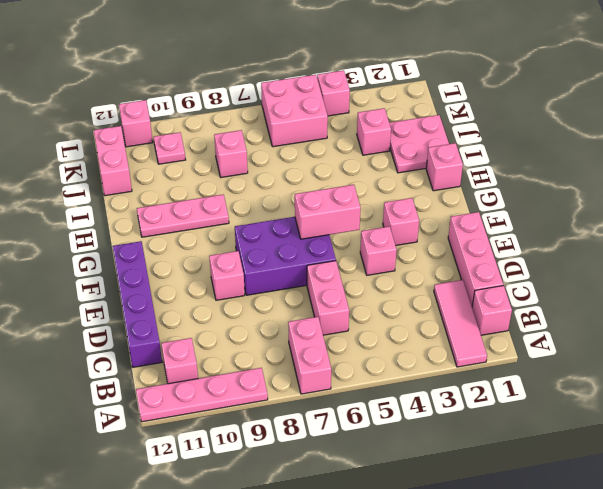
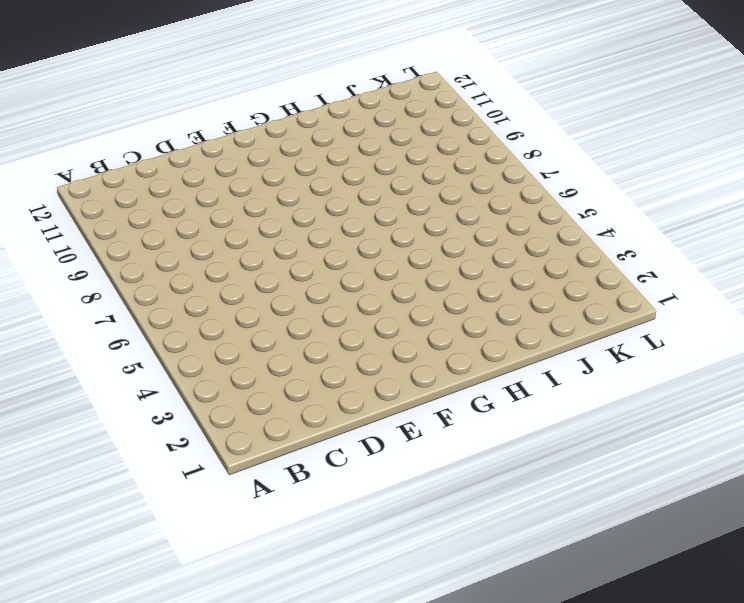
none -> pink tile A2:C2 level 1
none -> pink brick A7:B7 level 1
none -> pink plate A9:A12 level 1

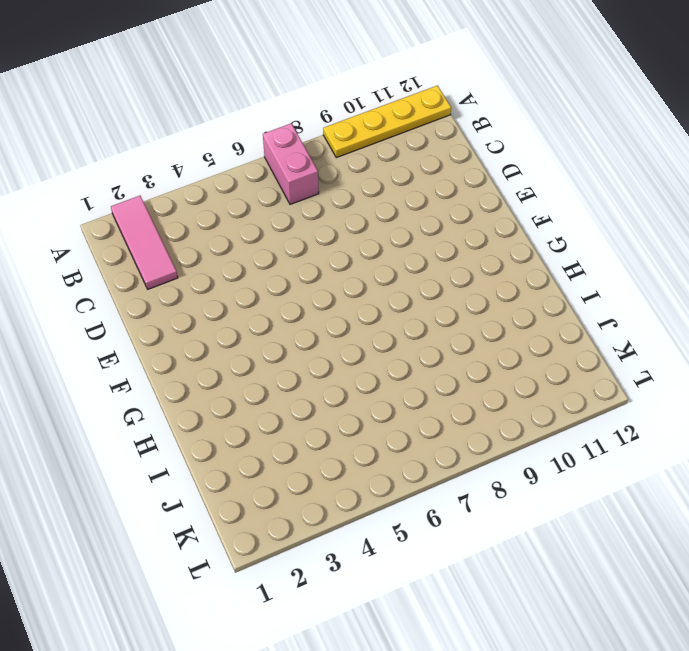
yellow plate A9:A12 level 1 -> pink plate A9:A12 level 1
none -> pink brick B1 level 1
none -> pink brick B11 level 1
none -> pink brick C1:E1 level 1

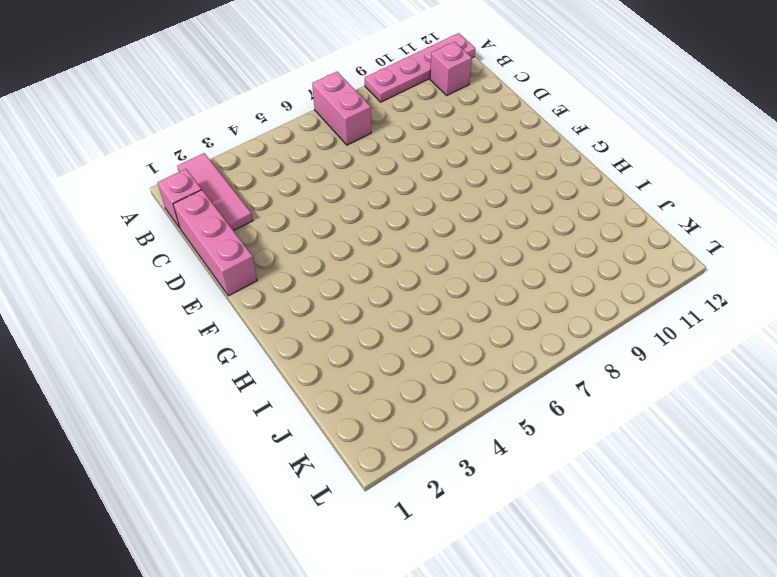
none -> pink brick C6:D6 level 1
none -> purple brick C12:F12 level 1
none -> pink brick E4 level 1

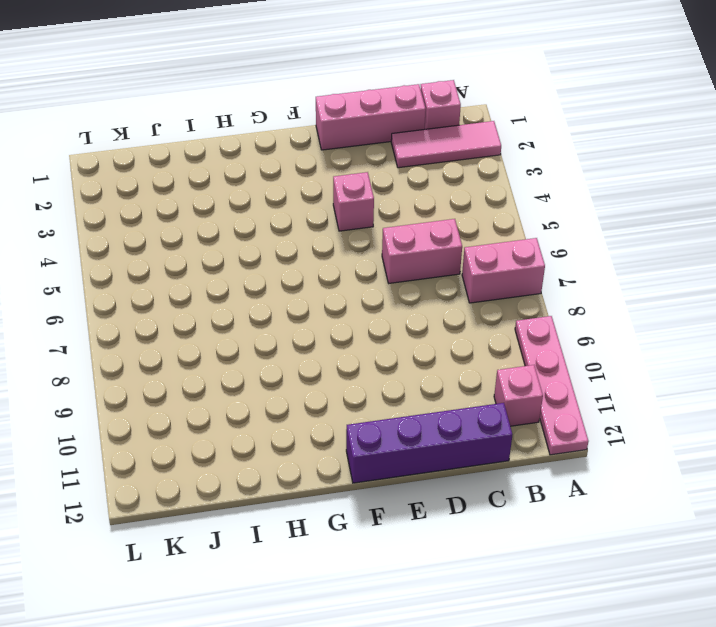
none -> purple brick E6:F8 level 1
none -> pink brick E9 level 1
none -> pink brick F3 level 1

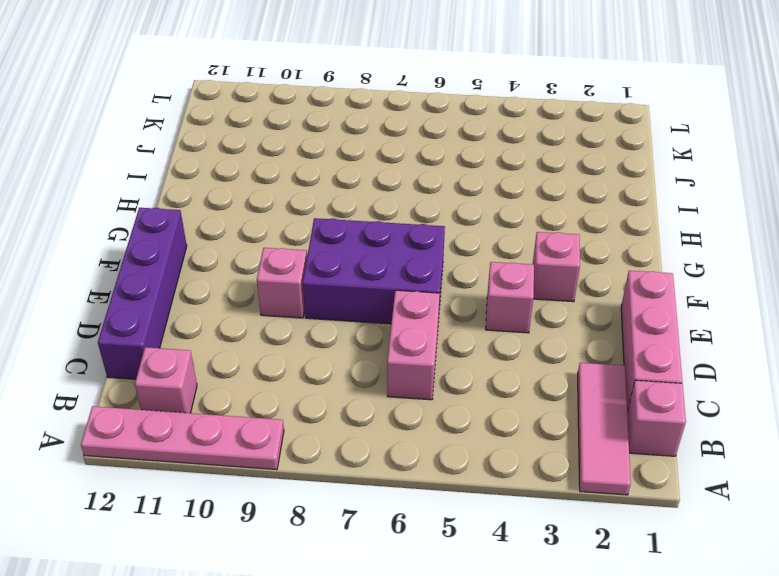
none -> pink brick A7:B7 level 1
none -> pink brick H1 level 1
none -> pink plate H9:H11 level 1

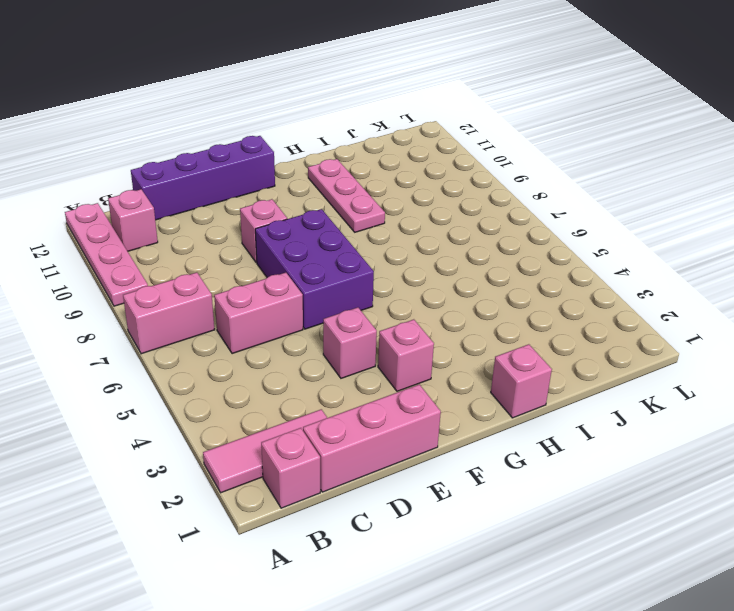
none -> pink plate I1:J2 level 1
none -> pink brick J3 level 1
none -> pink brick J8 level 1

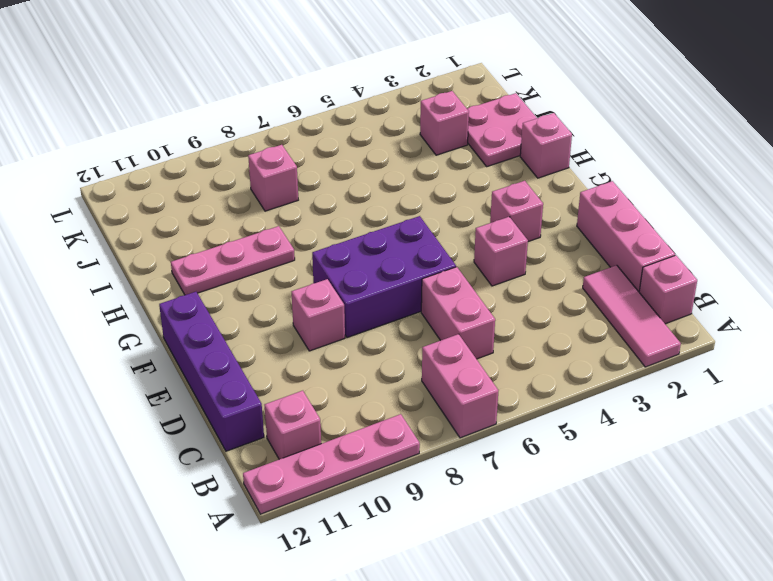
none -> pink brick J12:K12 level 1
none -> pink brick K5:L6 level 1
none -> pink plate K10 level 1

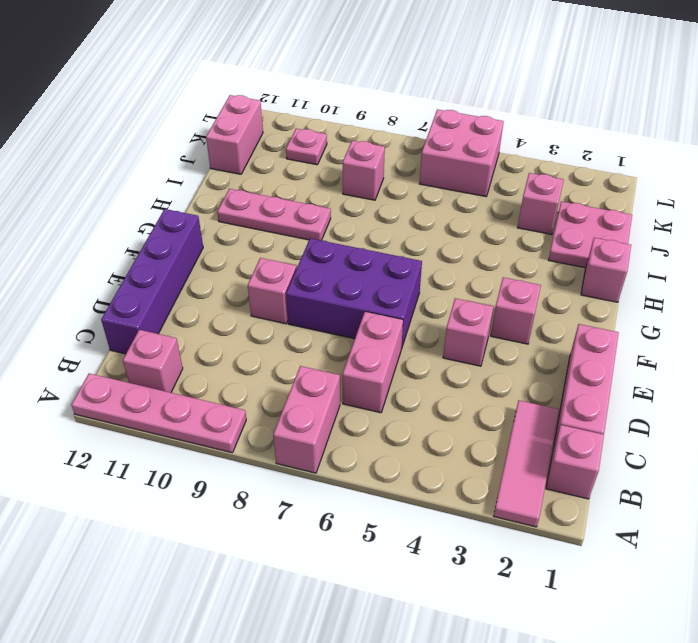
none -> pink brick L4 level 1
none -> pink brick L11 level 1
none -> pink brick F5:F6 level 2

